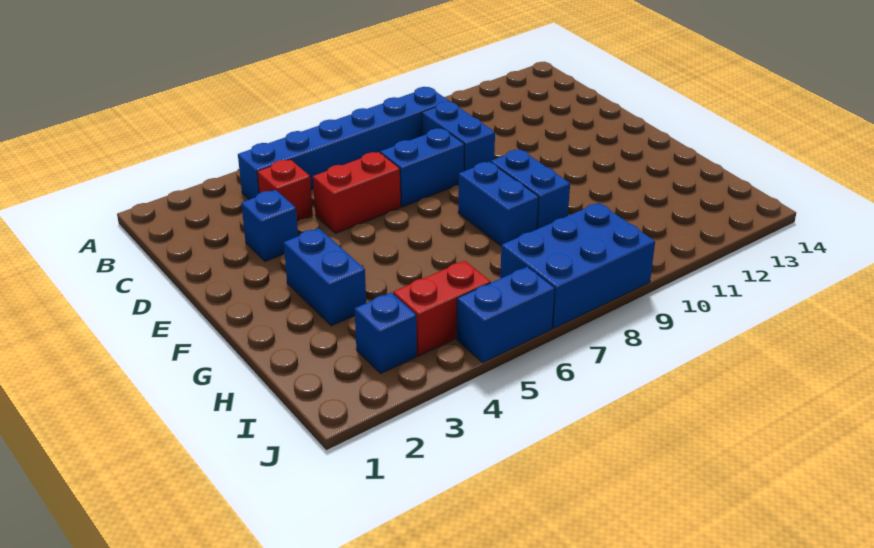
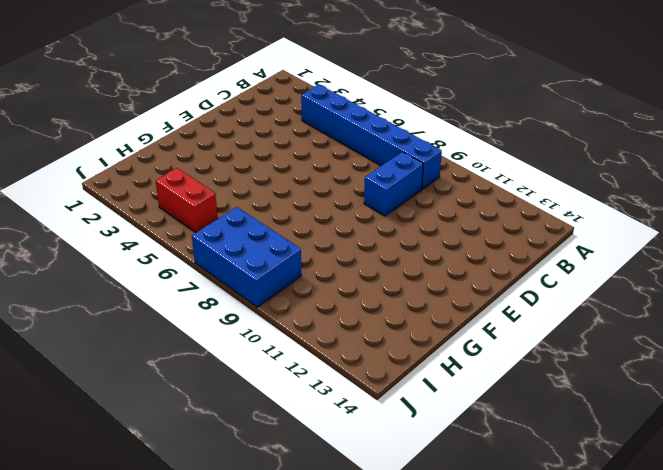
none -> red brick C4 level 1
none -> blue brick D3 level 1
none -> red brick D5:D6 level 1

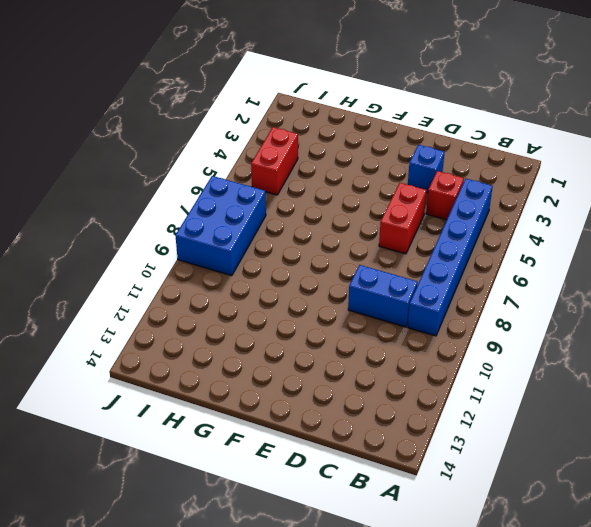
none -> blue brick D7:D8 level 1
none -> blue brick F3:G3 level 1
none -> blue brick F8:G8 level 1

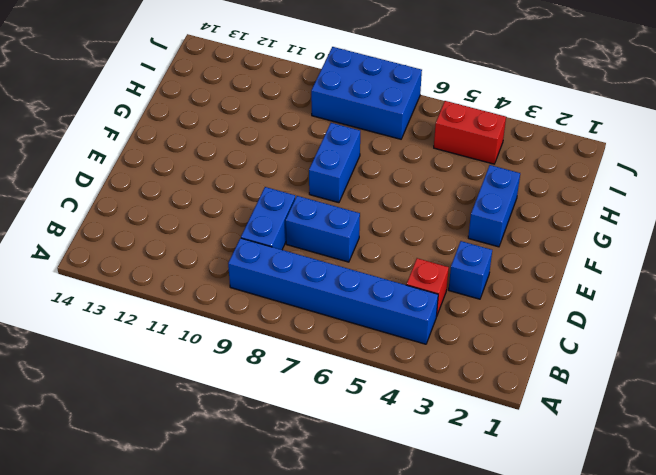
none -> red brick D5:D6 level 1
none -> blue brick F9:G9 level 1
none -> blue brick I3 level 1

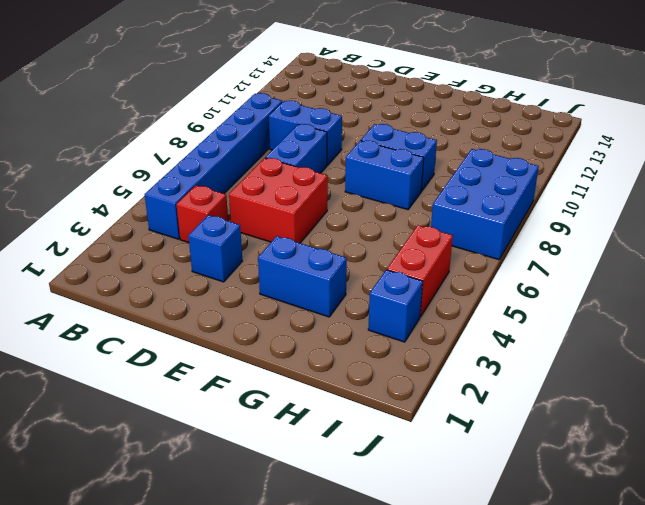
red brick D5:E6 level 1 -> red brick D5:D6 level 1
none -> blue brick J5:J6 level 1

